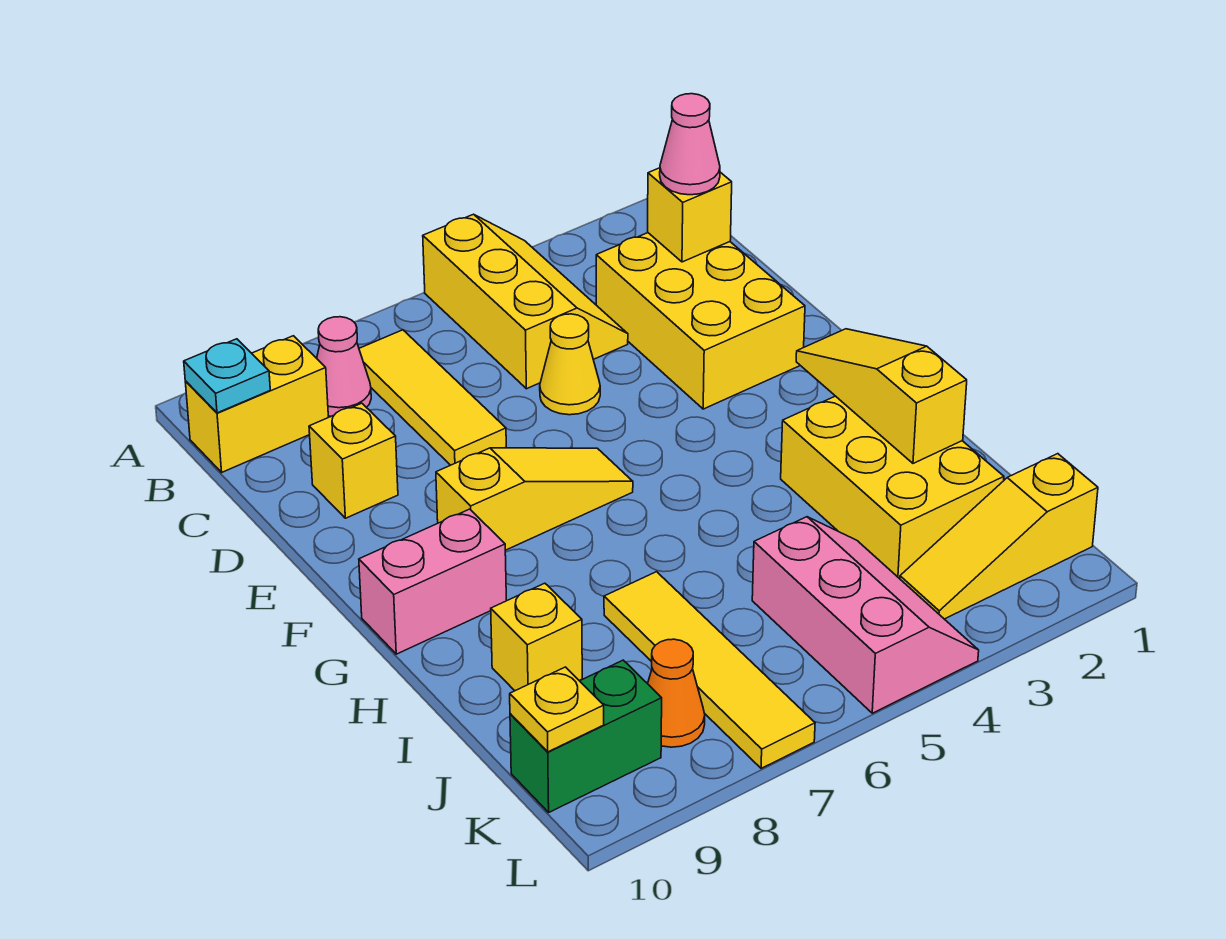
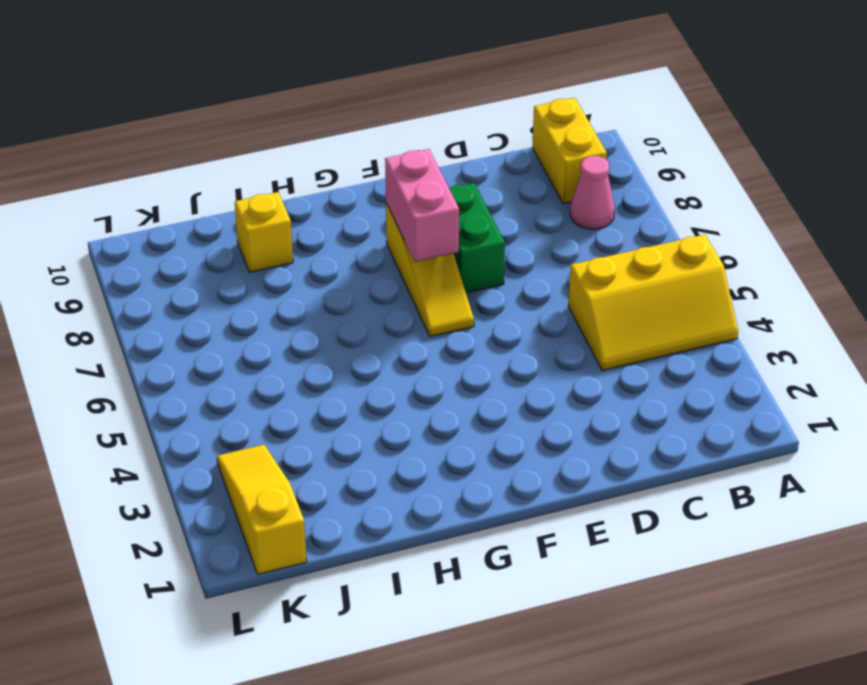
green brick E7:E8 level 1 -> green brick K9:K10 level 1
pink brick F7:F8 level 2 -> pink brick G9:G10 level 1
none -> yellow tile B7:D7 level 1
none -> yellow brick C2:E3 level 1
none -> yellow cone D5 level 1

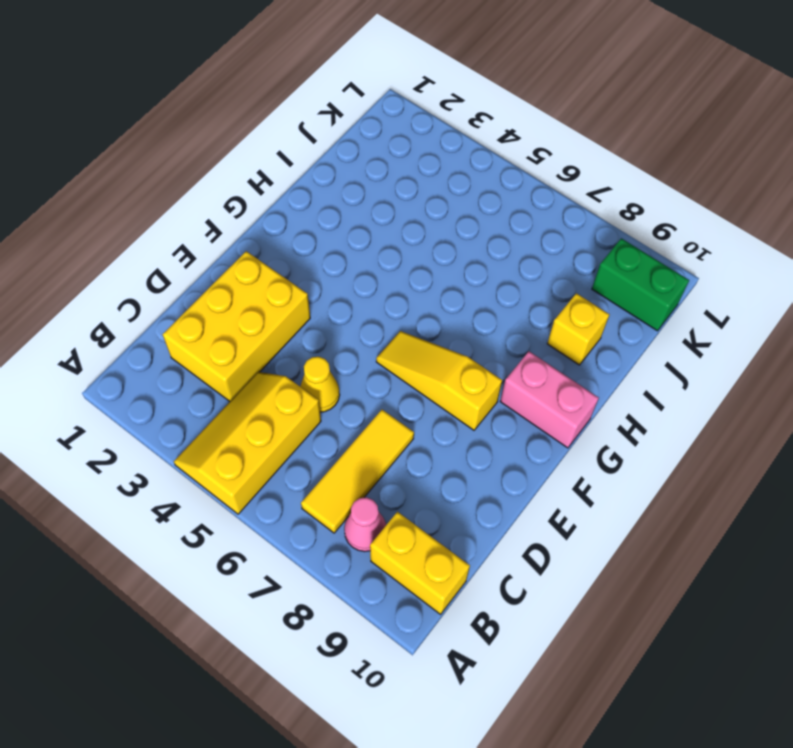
none -> yellow brick D9 level 1
none -> yellow brick H2:J3 level 1
none -> yellow tile I7:L7 level 1

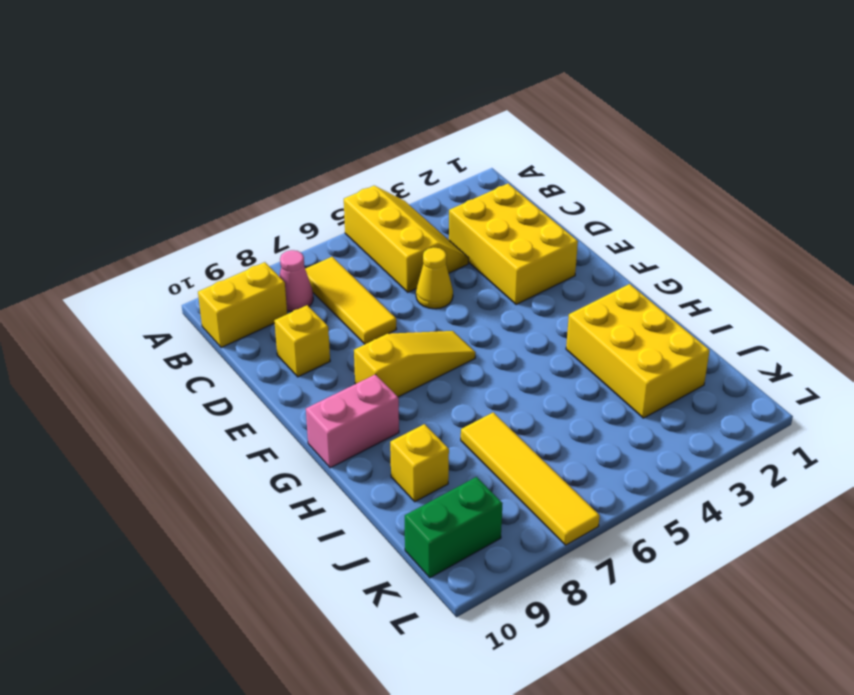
none -> pink slope J4:L5 level 1 top 5
none -> yellow slope K1:K3 level 1 top 1
none -> orange cone K8 level 1

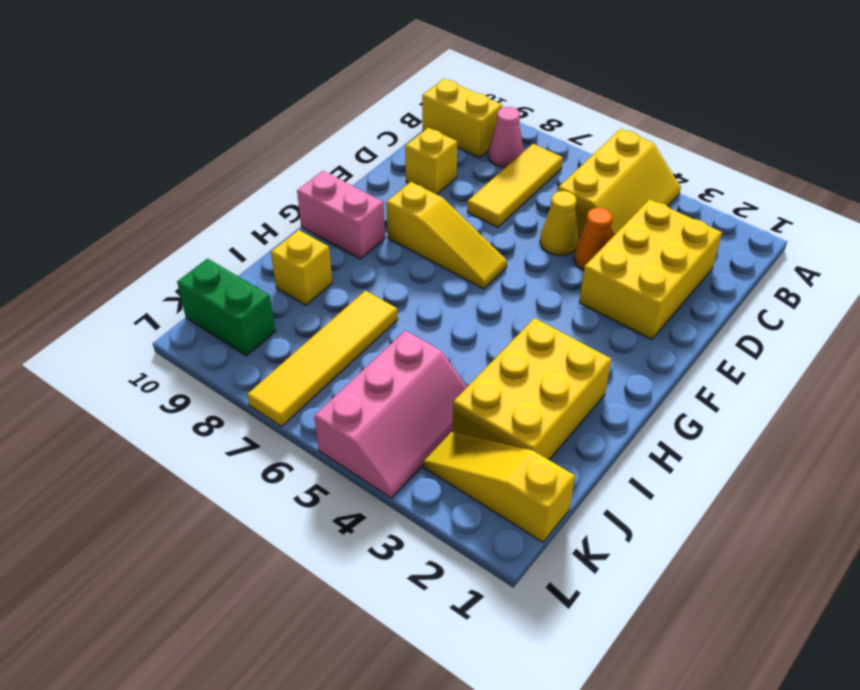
orange cone D4 level 1 -> orange cone K8 level 1
none -> cyan plate B10 level 2
none -> yellow brick C2 level 2
none -> yellow slope G2:I2 level 2 top I

